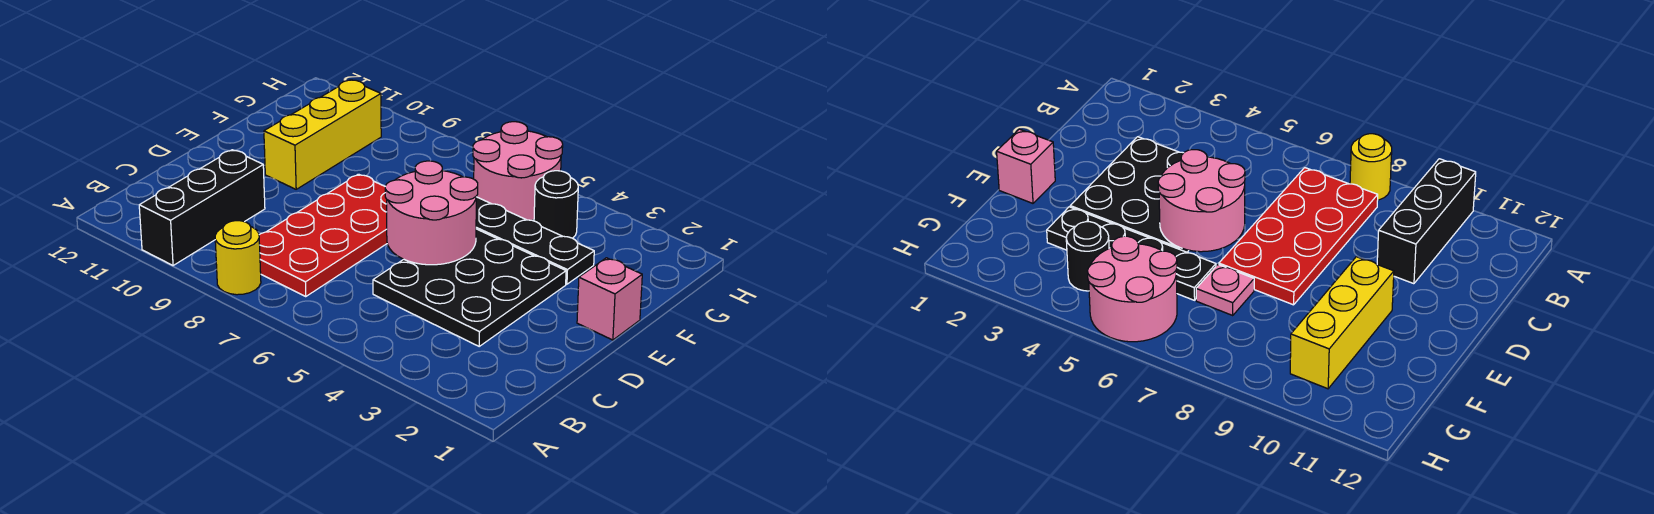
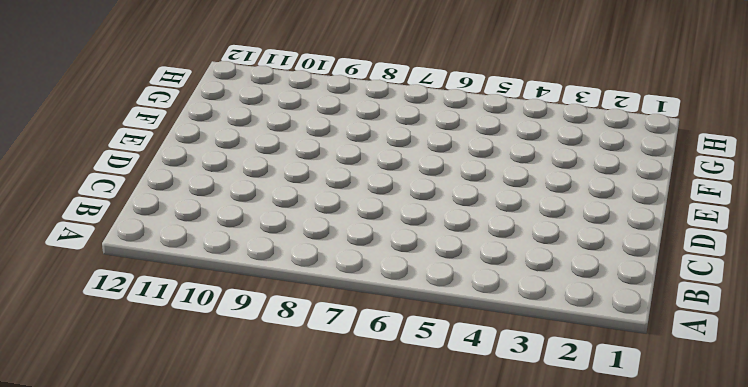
none -> yellow round brick A8 level 1
none -> black brick A10:C10 level 1

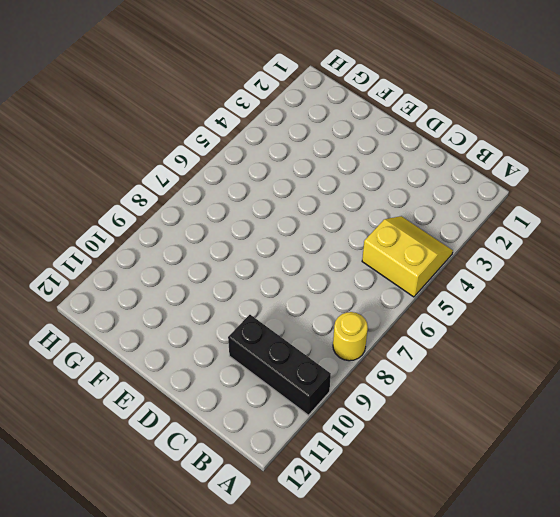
yellow slope A4:B5 level 1 top 5 -> none
none -> red plate B7:E8 level 1
none -> black plate C3:E5 level 1

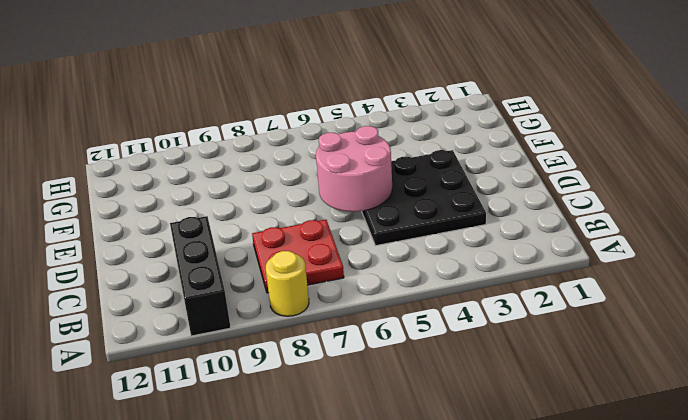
red plate B7:C8 level 1 -> red plate B7:E8 level 1
none -> pink brick E1 level 1
none -> yellow brick E10:G10 level 1

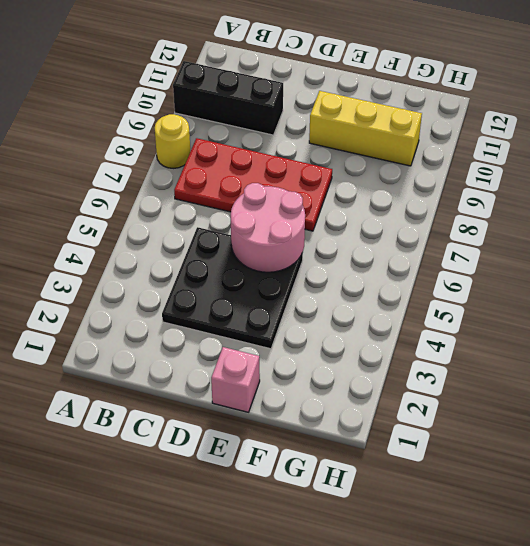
none -> black plate F3:F6 level 1
none -> pink plate F7 level 1

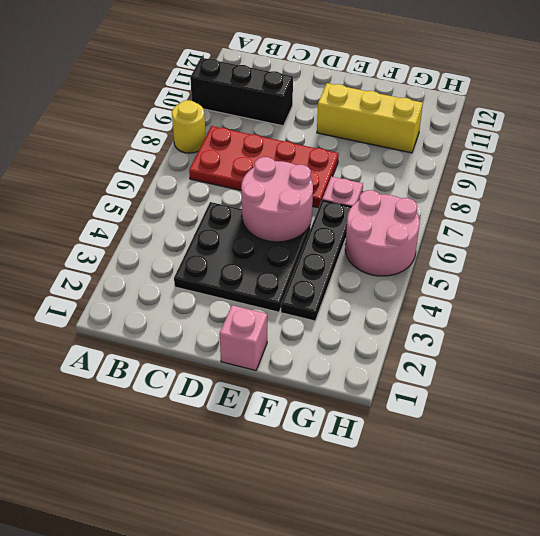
none -> black round brick G4 level 1

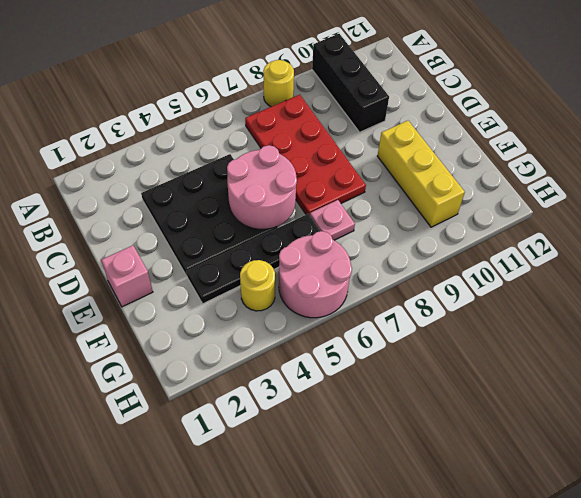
yellow round brick G4 level 1 -> black round brick G4 level 1

